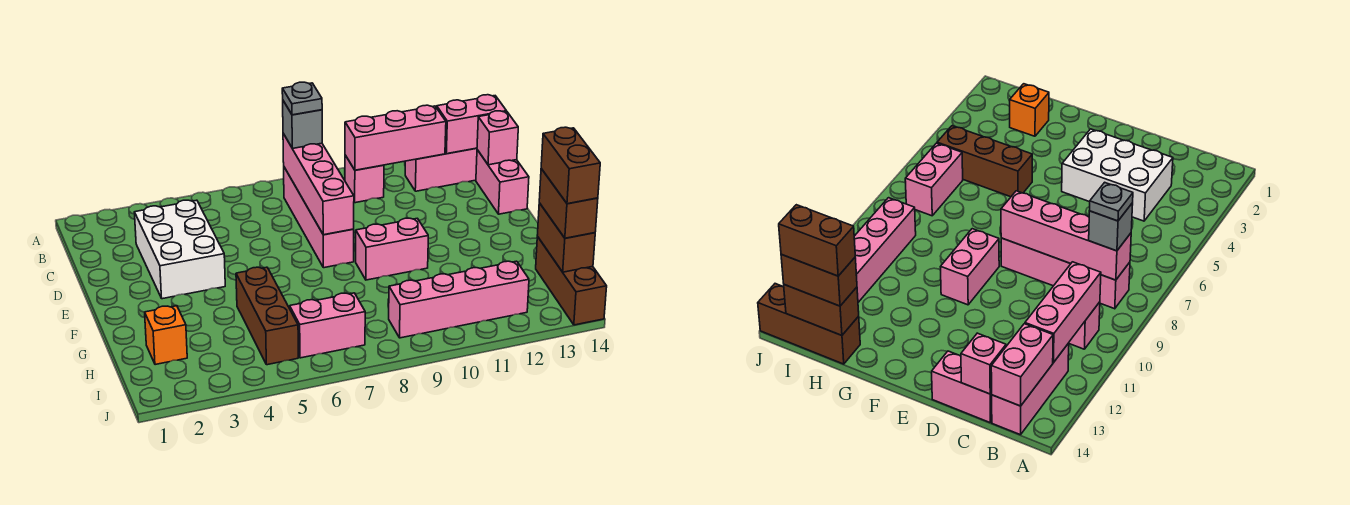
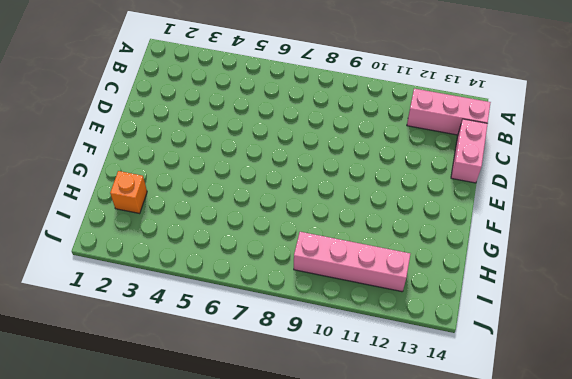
none -> pink brick B8:E8 level 1
none -> pink brick B10 level 1
none -> white brick C3:E4 level 1

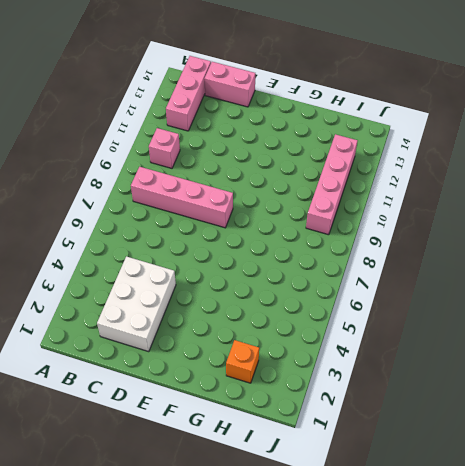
white brick C2:D4 level 1 -> white brick C3:E4 level 1
none -> pink brick F9:F10 level 1
none -> brown brick G5:I5 level 1
none -> brown brick H14:J14 level 1

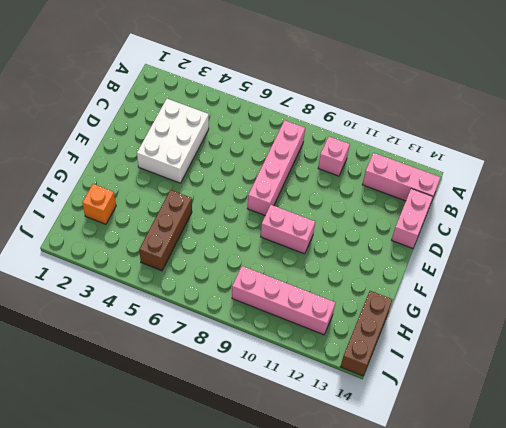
none -> pink brick I6:I7 level 1
none -> pink brick B8:E8 level 2
none -> pink brick B10:B12 level 2

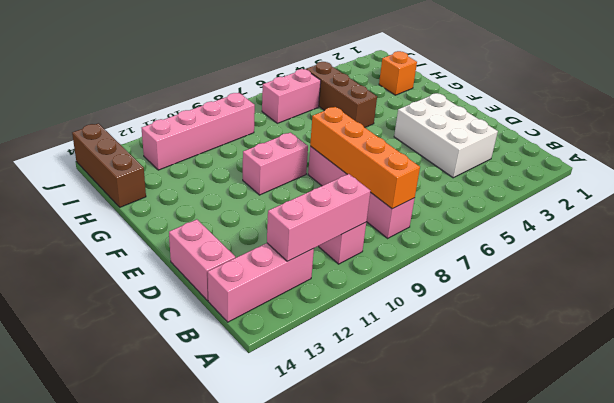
orange brick B8:E8 level 2 -> pink brick B8:E8 level 2
none -> pink brick B13:B14 level 2
none -> pink brick C14 level 2
none -> brown brick H14:I14 level 2

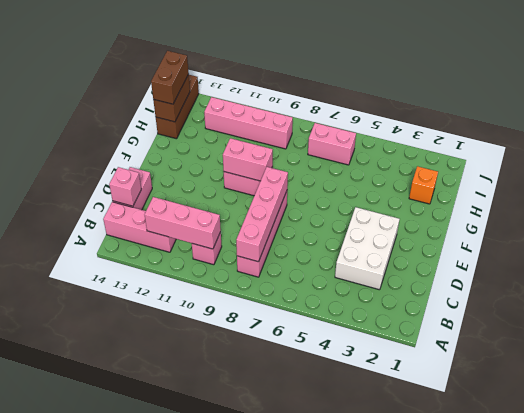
pink brick F9:F10 level 2 -> pink brick B13:B14 level 2
none -> brown brick G5:I5 level 1
none -> grey brick B8 level 3
none -> grey plate B8 level 4

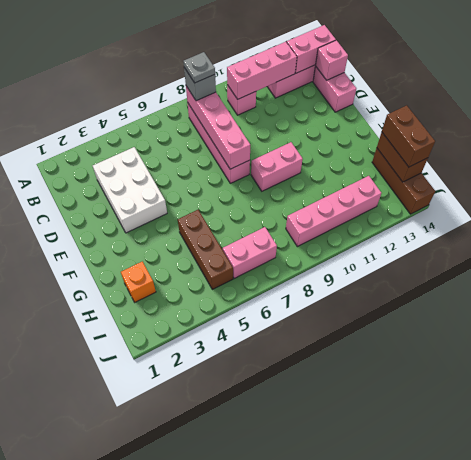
none -> brown brick H14:I14 level 4

